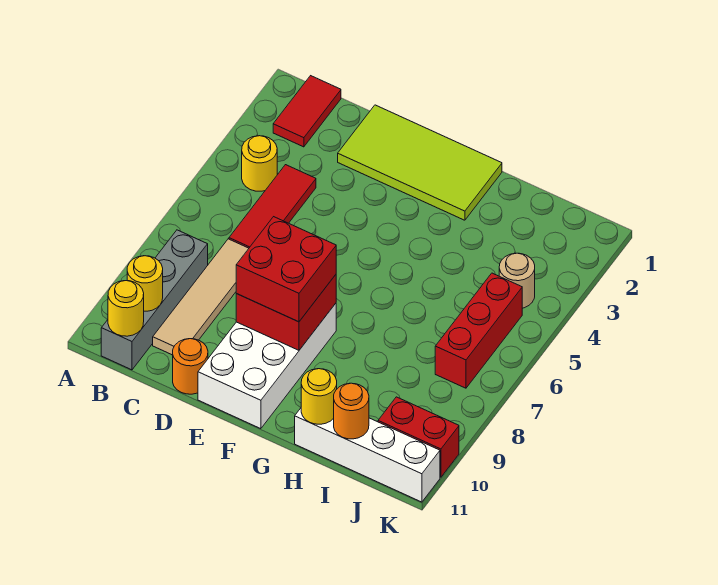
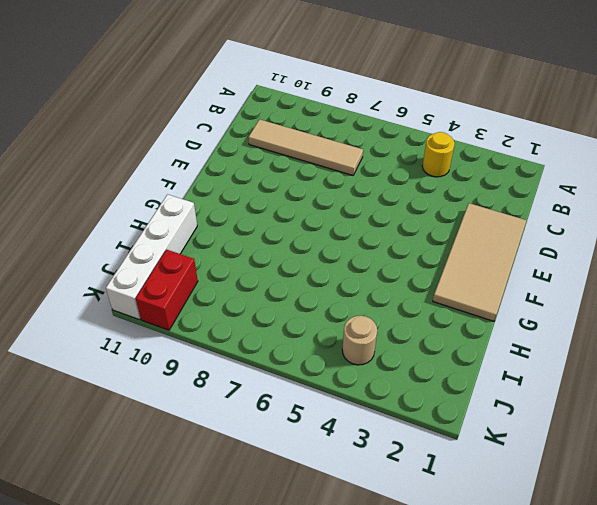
tan tile D1:G2 level 1 -> lime tile D1:G2 level 1
none -> red tile B1:B2 level 1
none -> grey brick B8:B11 level 1
none -> red tile C4:C6 level 1

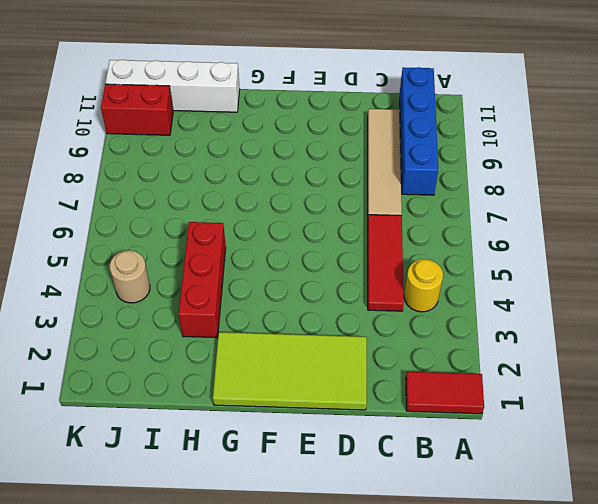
red tile A1:B1 level 1 -> red tile B1:B2 level 1
blue brick B8:B11 level 1 -> grey brick B8:B11 level 1
red brick H3:H5 level 1 -> red brick J5:J7 level 1
none -> orange round brick D11 level 1
none -> white brick E8:F11 level 1
none -> yellow round brick B10 level 2

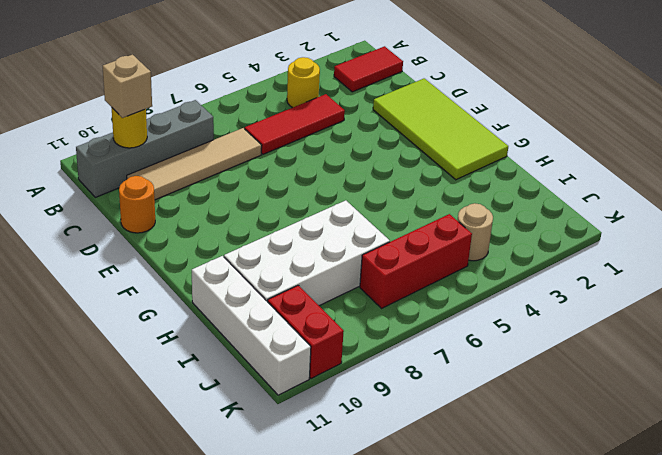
tan brick B10 level 3 -> none
white brick H7:I10 level 1 -> white brick E8:F11 level 1
none -> yellow round brick B11 level 2
none -> red brick E8:F9 level 2
none -> yellow round brick H11 level 2

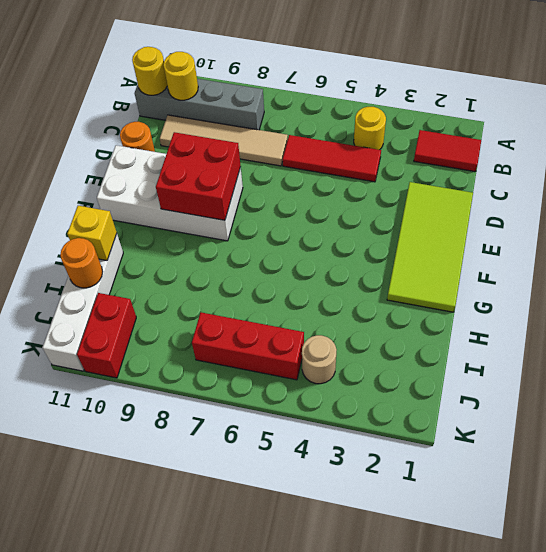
yellow brick H11 level 2 -> yellow round brick H11 level 2
none -> red brick E8:F9 level 3

